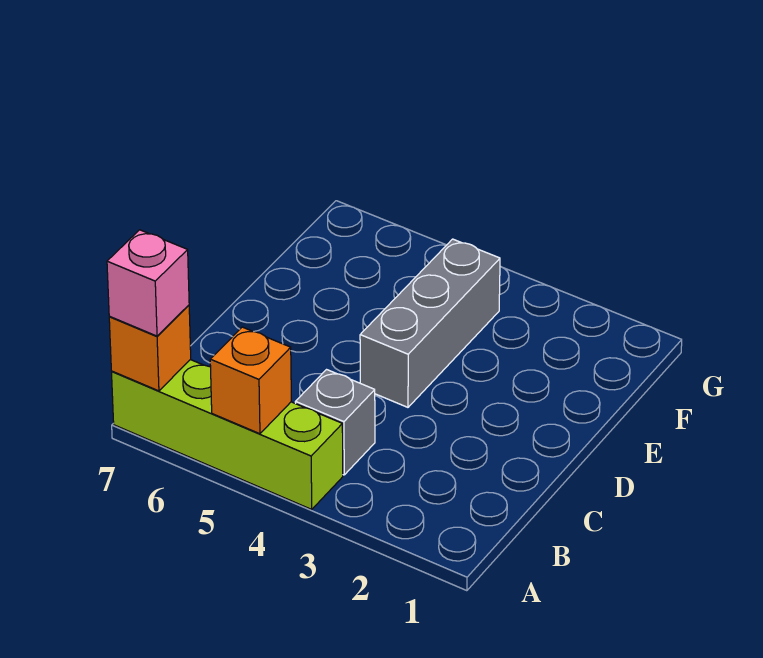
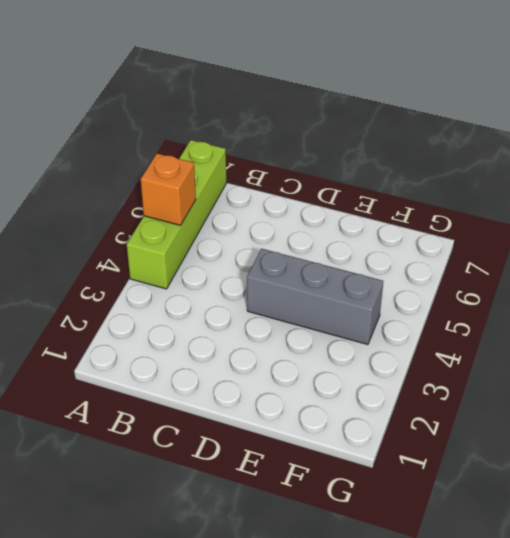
none -> grey brick B4 level 1
none -> orange brick A7 level 2

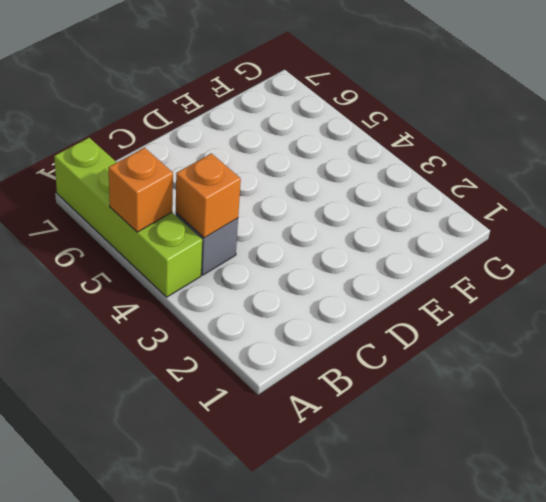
orange brick B4 level 2 -> orange brick A7 level 2
none -> grey brick D4:F4 level 1
none -> pink brick A7 level 3

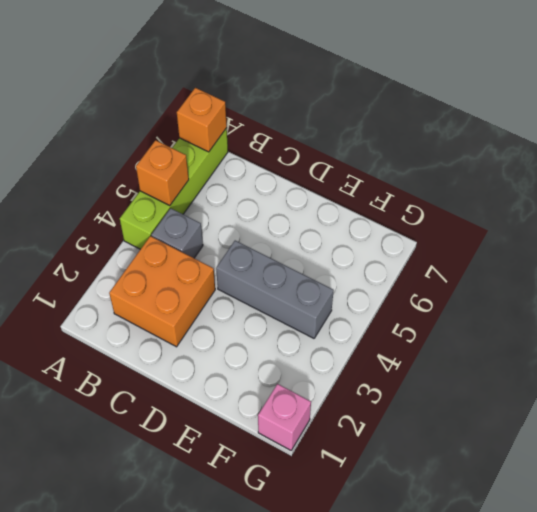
orange brick B2:C3 level 1 -> none
pink brick G1 level 1 -> pink brick A7 level 3

